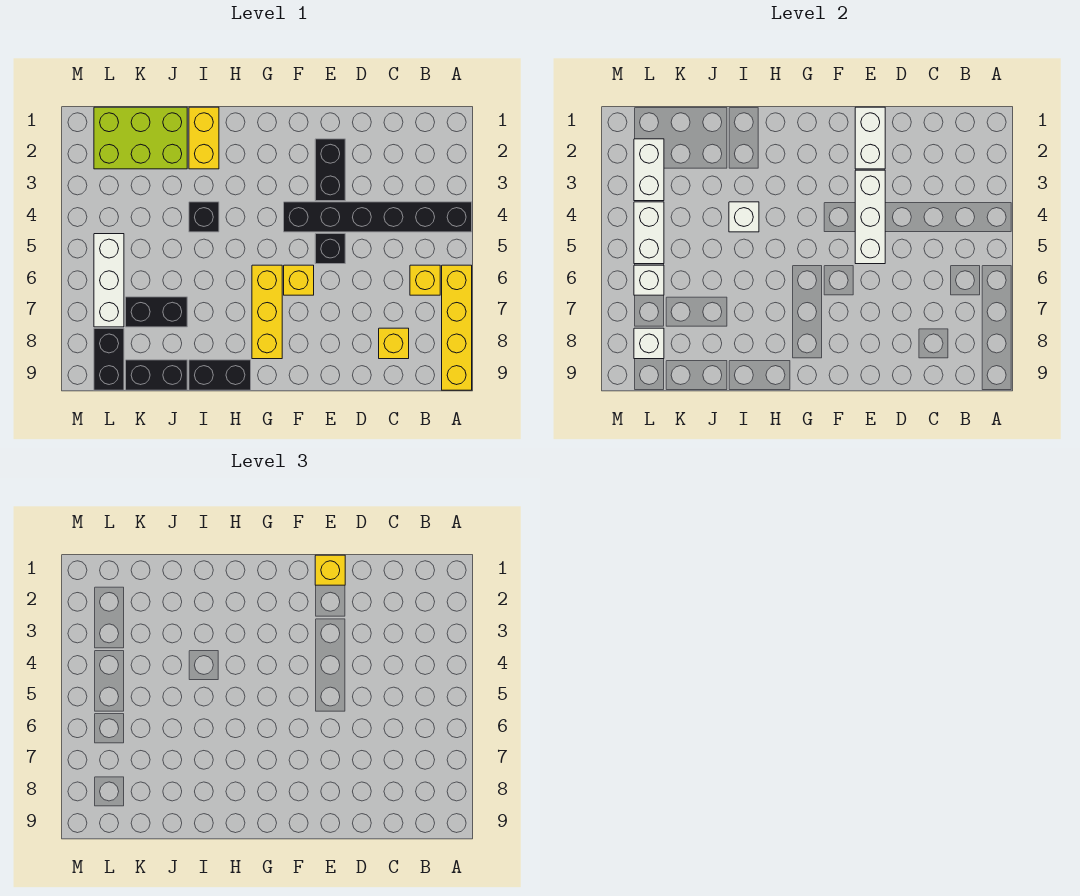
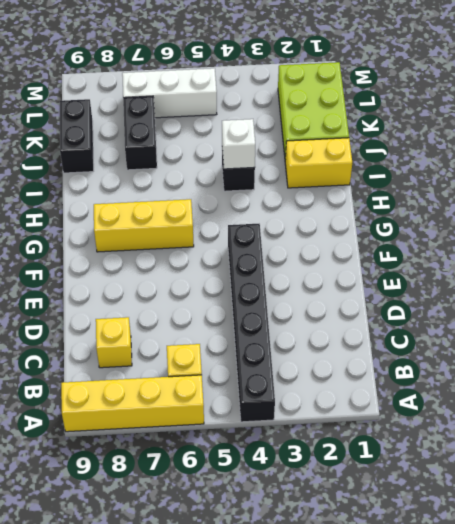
none -> black brick E2:E3 level 1
none -> black brick E5 level 1
none -> yellow brick F6 level 1

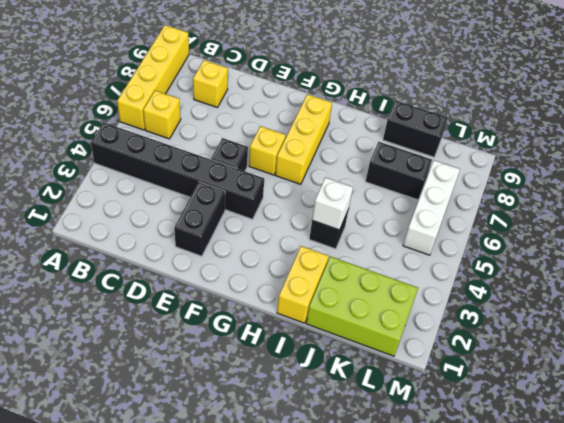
none -> black brick H9:I9 level 1
none -> black brick L8:L9 level 1
none -> white brick E1:E2 level 2

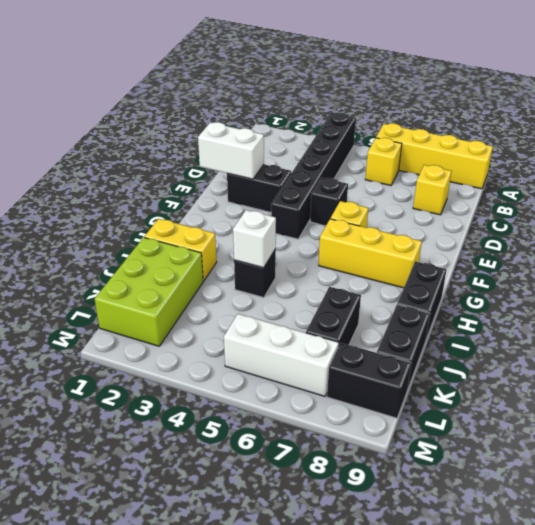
none -> white brick E3:E5 level 2
none -> white brick L2:L3 level 2
none -> white brick L4:L5 level 2

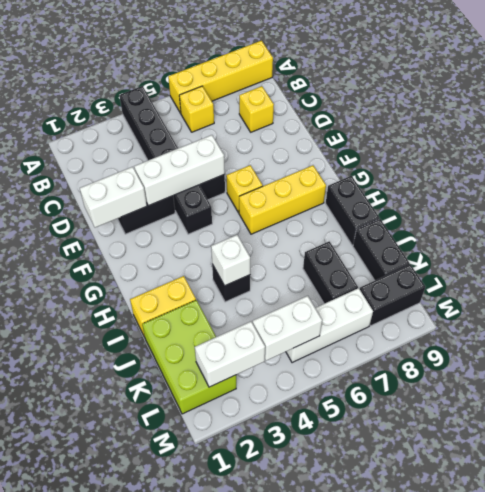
none -> white brick L6 level 2
none -> white brick L8 level 2
none -> yellow brick E1 level 3

